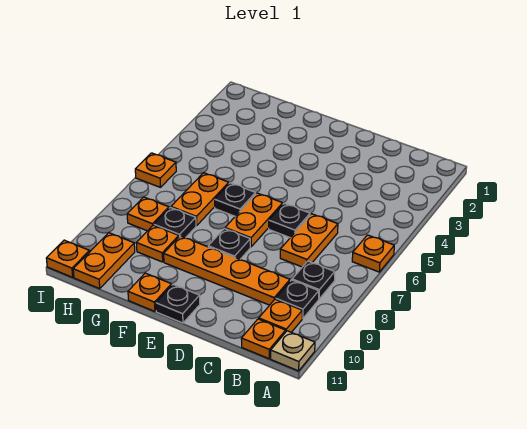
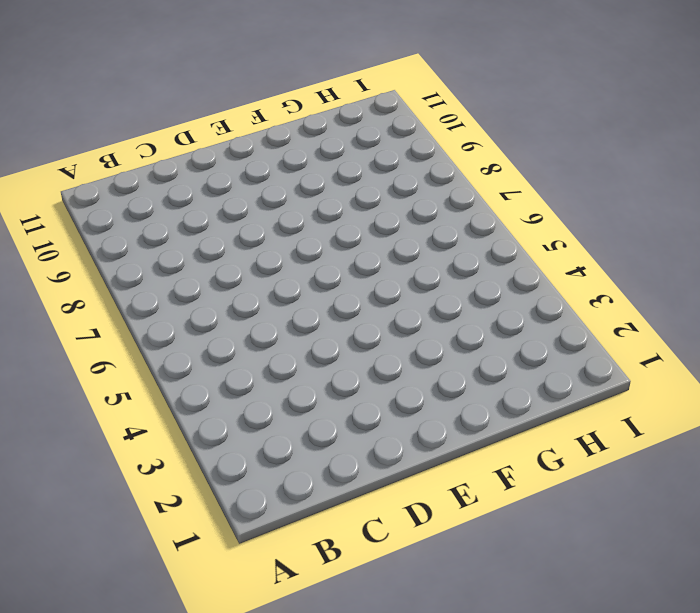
none -> orange plate A6 level 1
none -> tan plate A11 level 1
none -> black plate B8 level 1

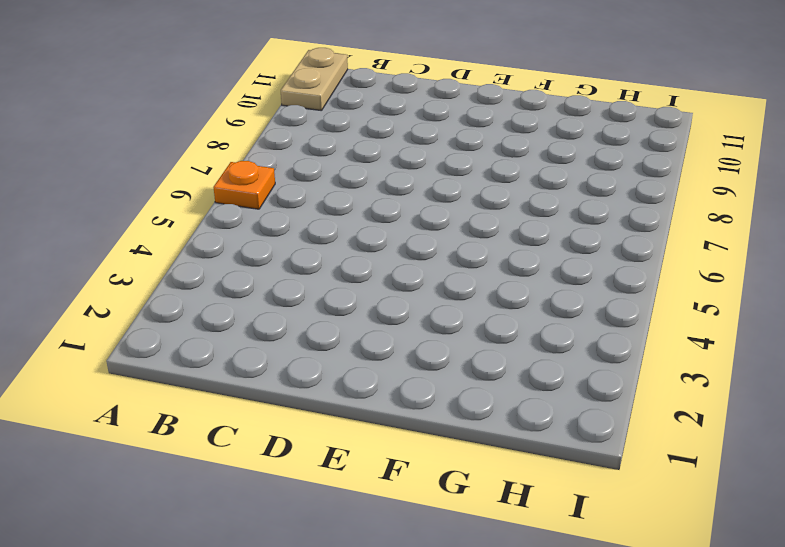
tan plate A10:A11 level 1 -> tan plate A11 level 1
none -> black plate B8 level 1
none -> black plate B9 level 1
none -> orange plate B10 level 1

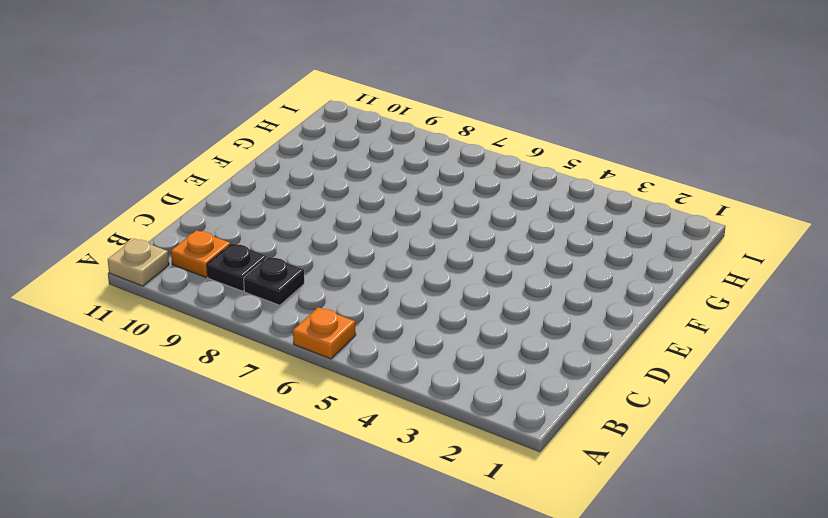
none -> orange plate B11 level 1
none -> orange plate C6:C7 level 1
none -> orange plate C9:F9 level 1

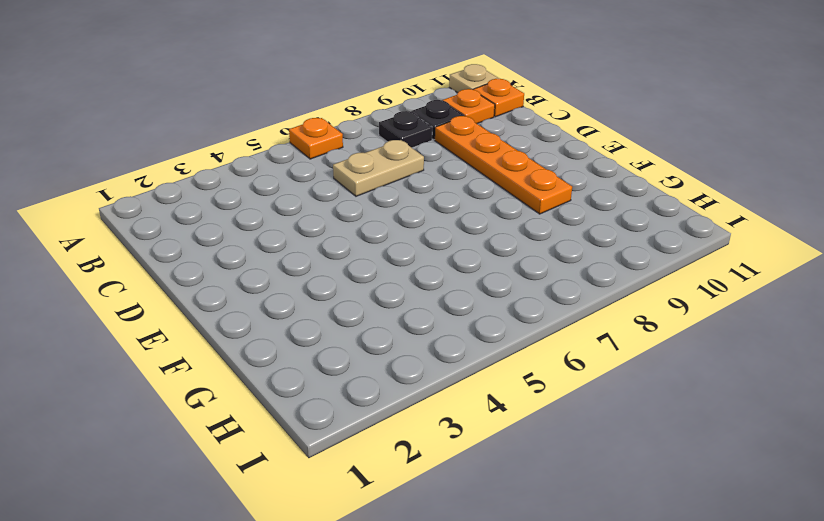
tan plate C6:C7 level 1 -> orange plate C6:C7 level 1
none -> black plate D6 level 1
none -> orange plate E6:E7 level 1
none -> black plate E8 level 1

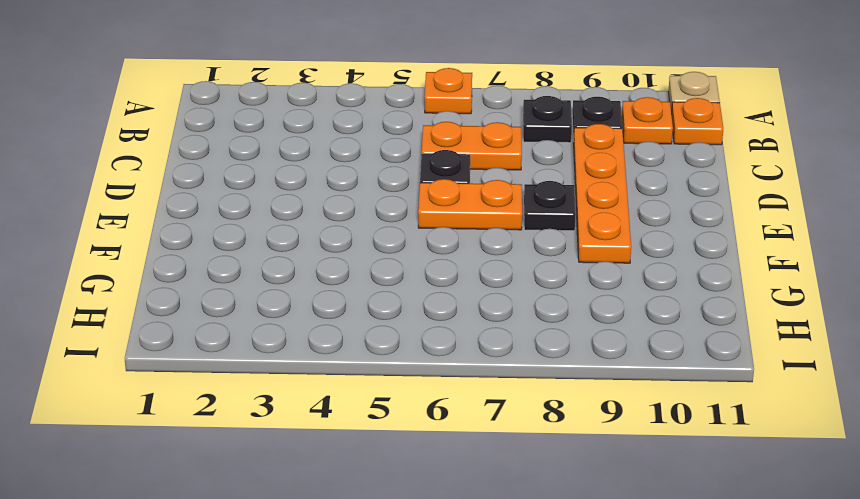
none -> black plate E11 level 1
none -> black plate F6 level 1
none -> orange plate F11 level 1

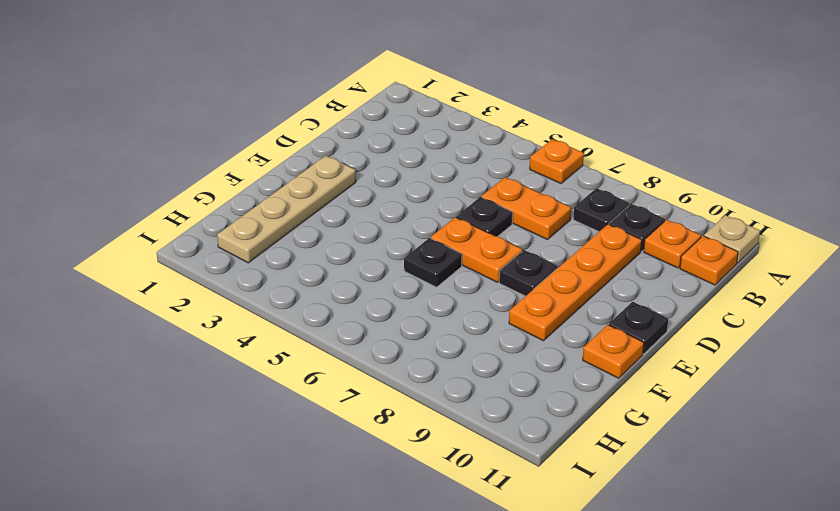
tan plate E2:H2 level 1 -> none
none -> orange plate G6:G7 level 1
none -> black plate G8 level 1
none -> orange plate G9 level 1

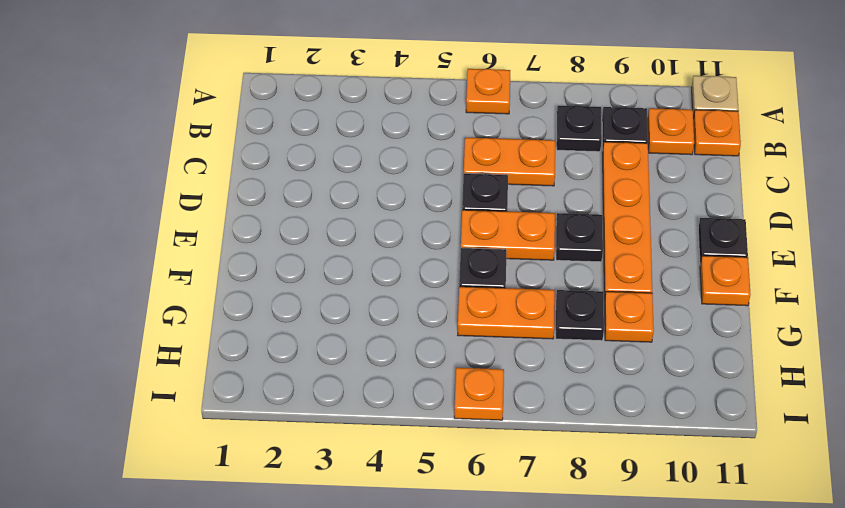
none -> orange plate H8 level 1
none -> orange plate H10:H11 level 1
none -> orange plate I11 level 1

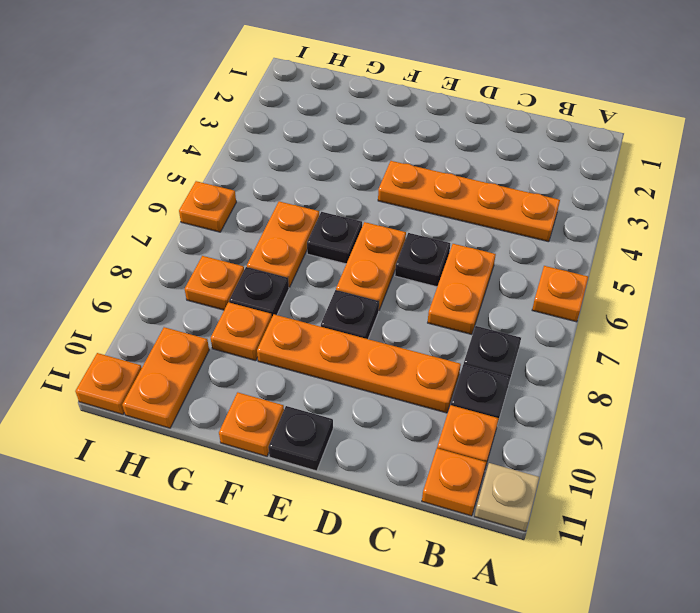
orange plate B4:E4 level 1 -> none

